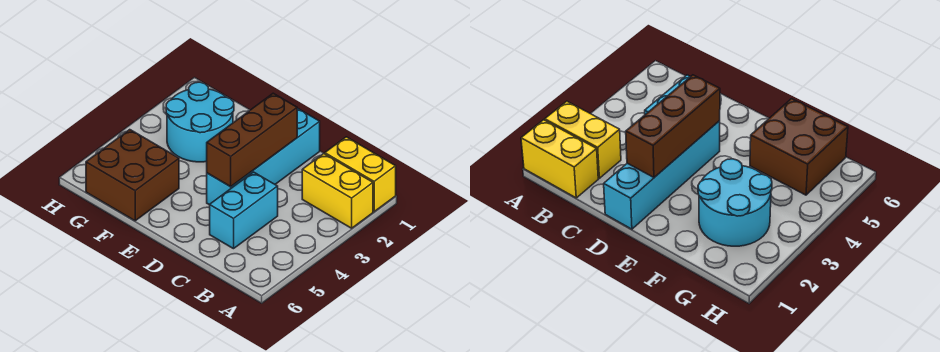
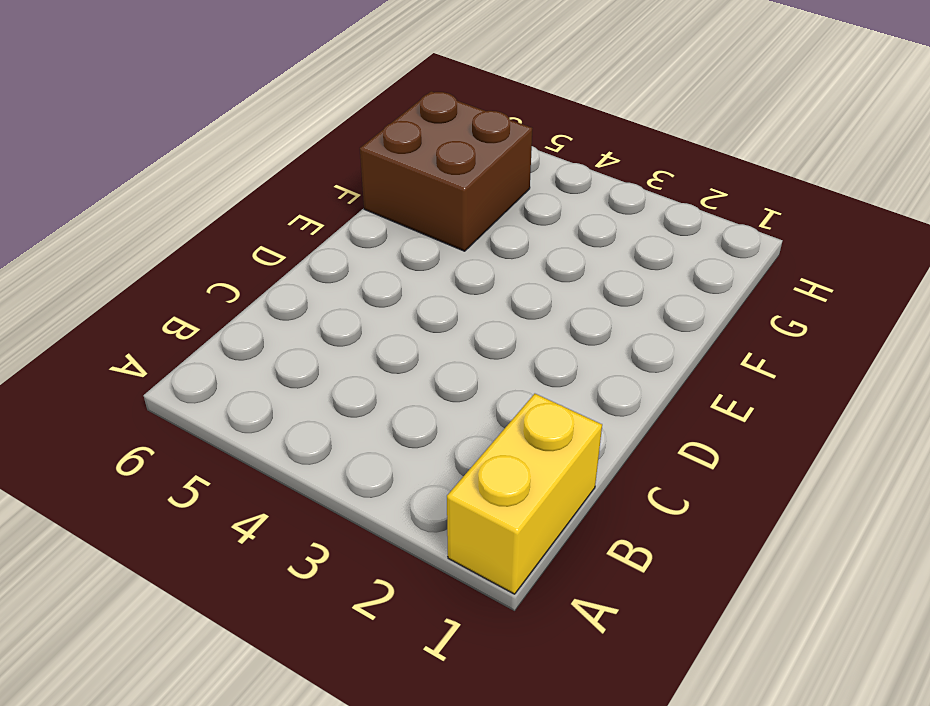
none -> yellow brick A2:B2 level 1
none -> cyan brick C4:C5 level 1

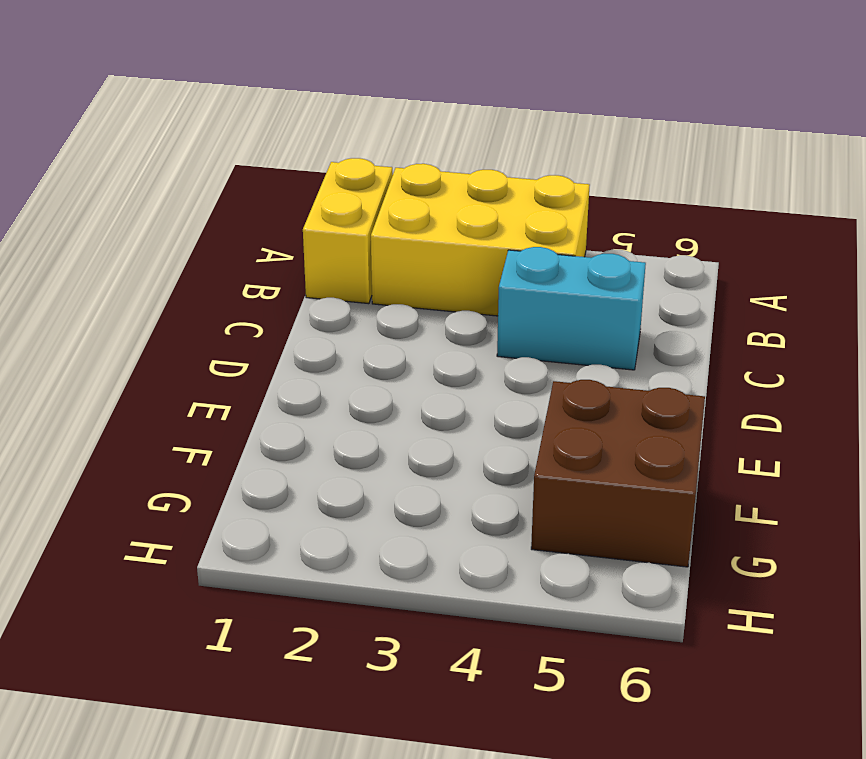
yellow brick A2:B4 level 1 -> yellow brick A2:B2 level 1
none -> cyan brick D1:D4 level 1
none -> cyan round brick F2:G3 level 1

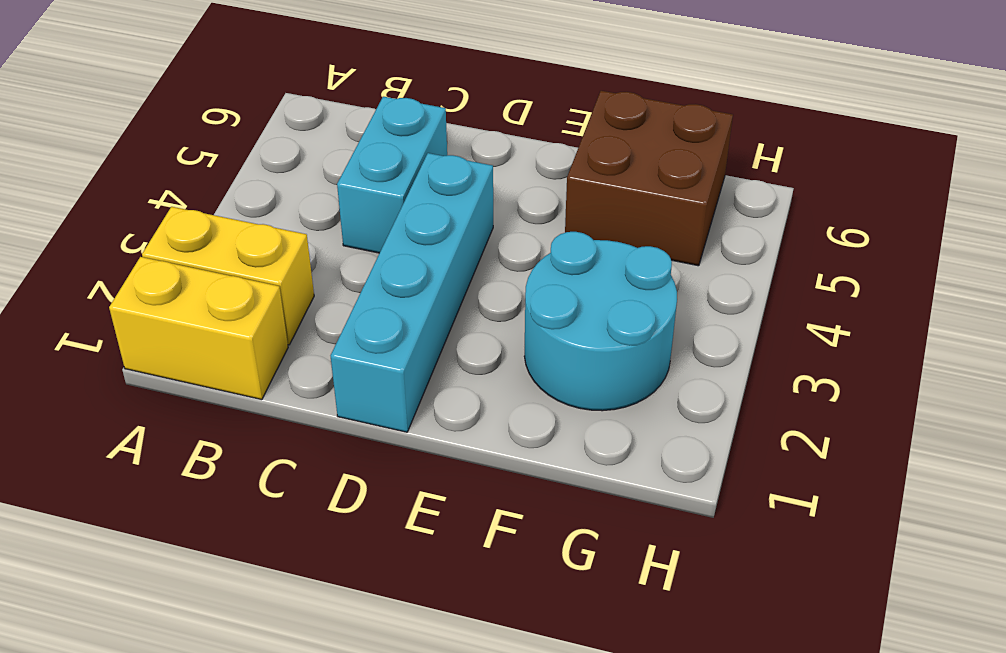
none -> brown brick D2:D4 level 2

